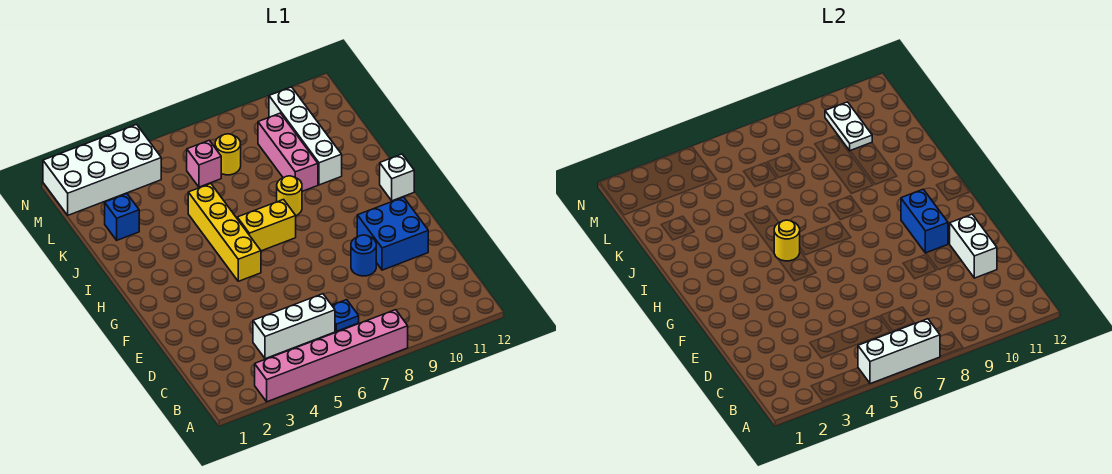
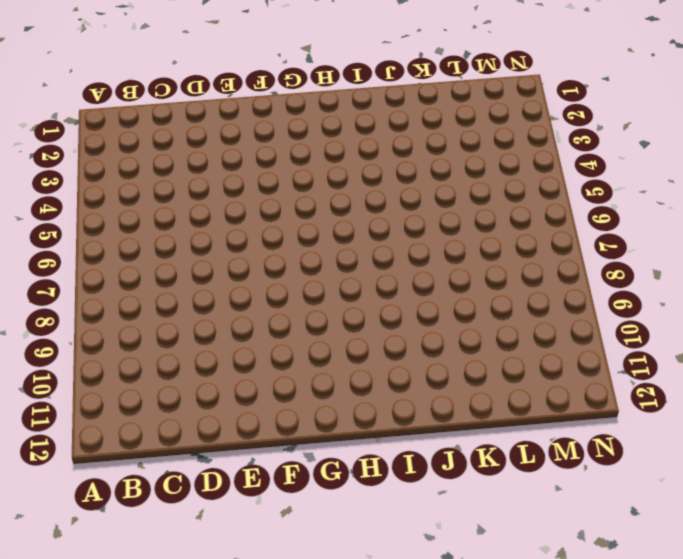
none -> pink brick A3:A8 level 1
none -> white brick C4:C6 level 1
none -> blue plate C7 level 1

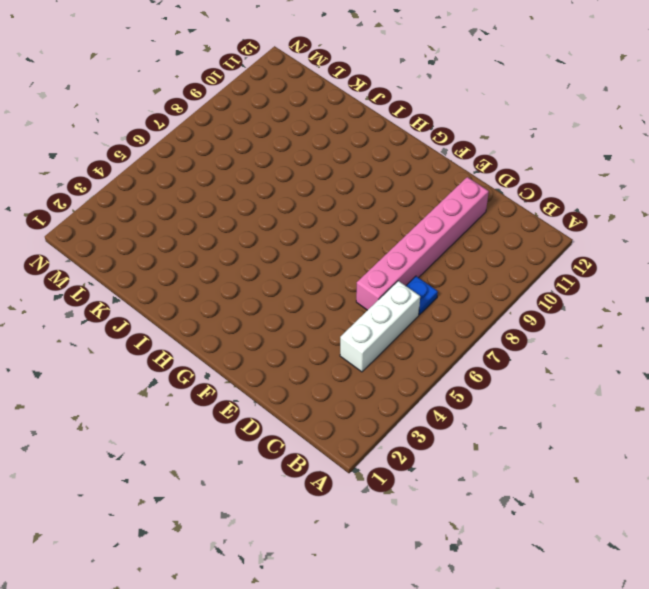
pink brick D6:D11 level 1 -> pink brick A3:A8 level 1
none -> blue round brick E9 level 1
none -> blue brick E10:F11 level 1
none -> yellow brick G5:J5 level 1

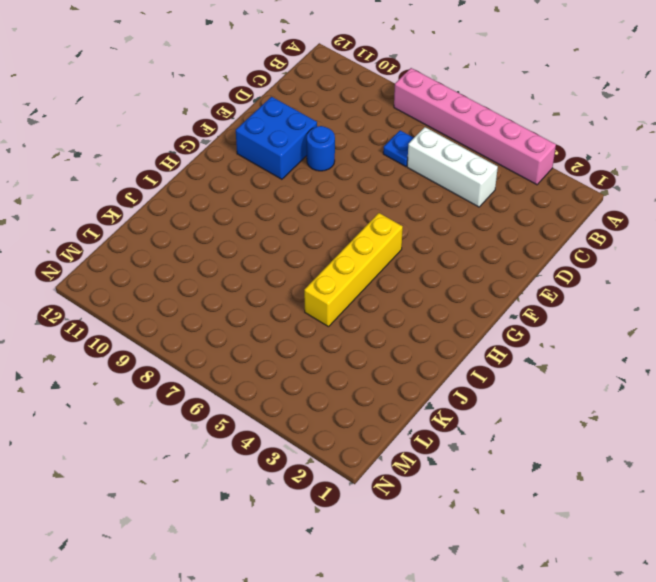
none -> yellow brick H6:H7 level 1
none -> white brick H12 level 1
none -> yellow round brick I8 level 1

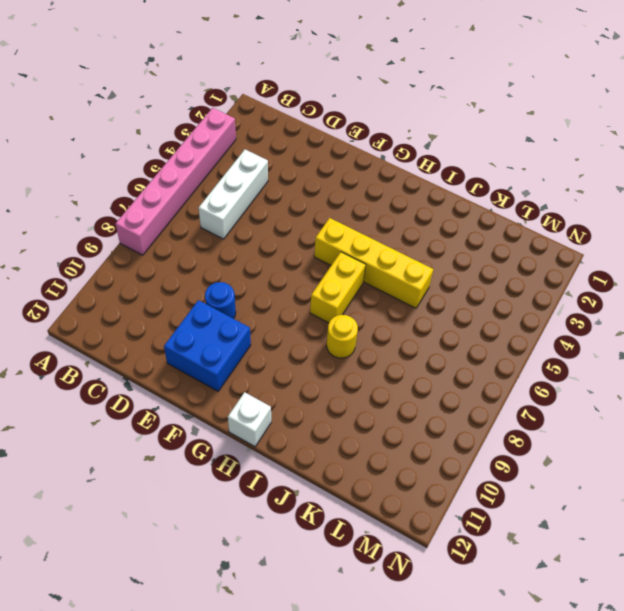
none -> blue plate C7 level 1
none -> pink brick J9:L9 level 1
none -> white brick J10:M10 level 1

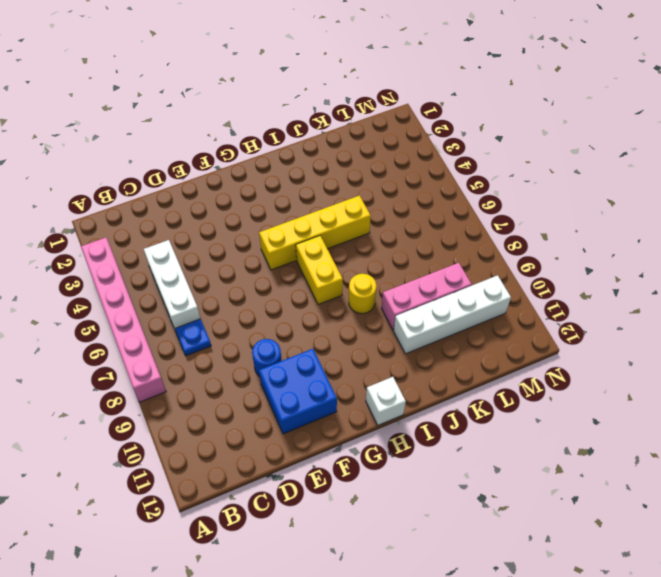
none -> blue brick K2 level 1
none -> pink brick L6 level 1
none -> yellow round brick L7 level 1

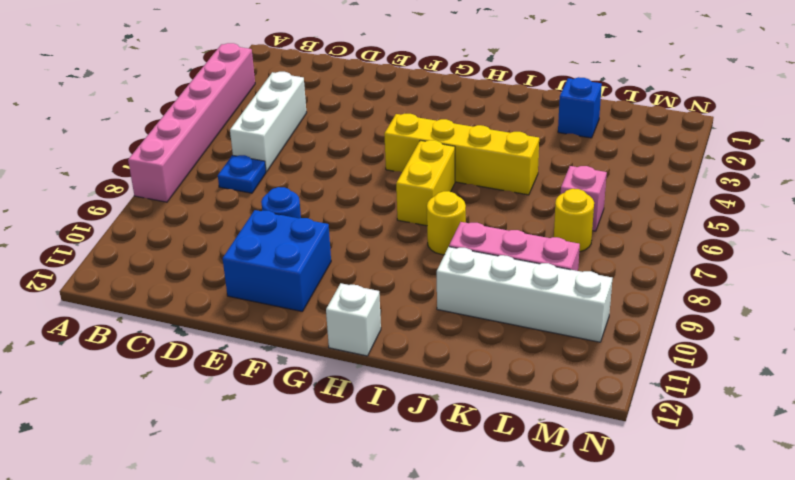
none -> white brick M1:N4 level 1
none -> white brick A5:A7 level 2
none -> white brick D11:E11 level 2

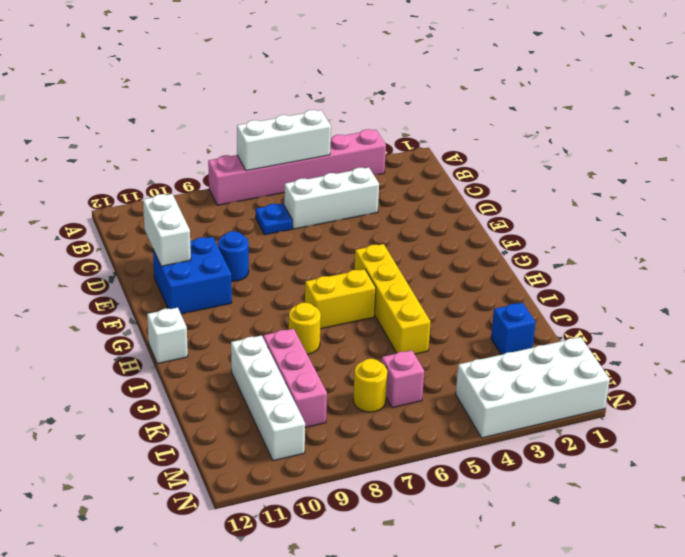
none -> blue brick F10:G10 level 2
none -> yellow round brick H5 level 2
none -> white plate L10:M10 level 2

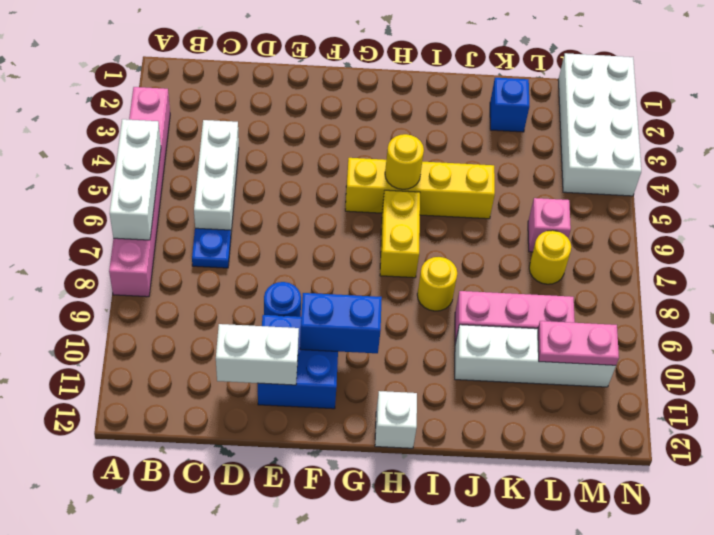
pink plate L10:M10 level 2 -> white plate L10:M10 level 2

